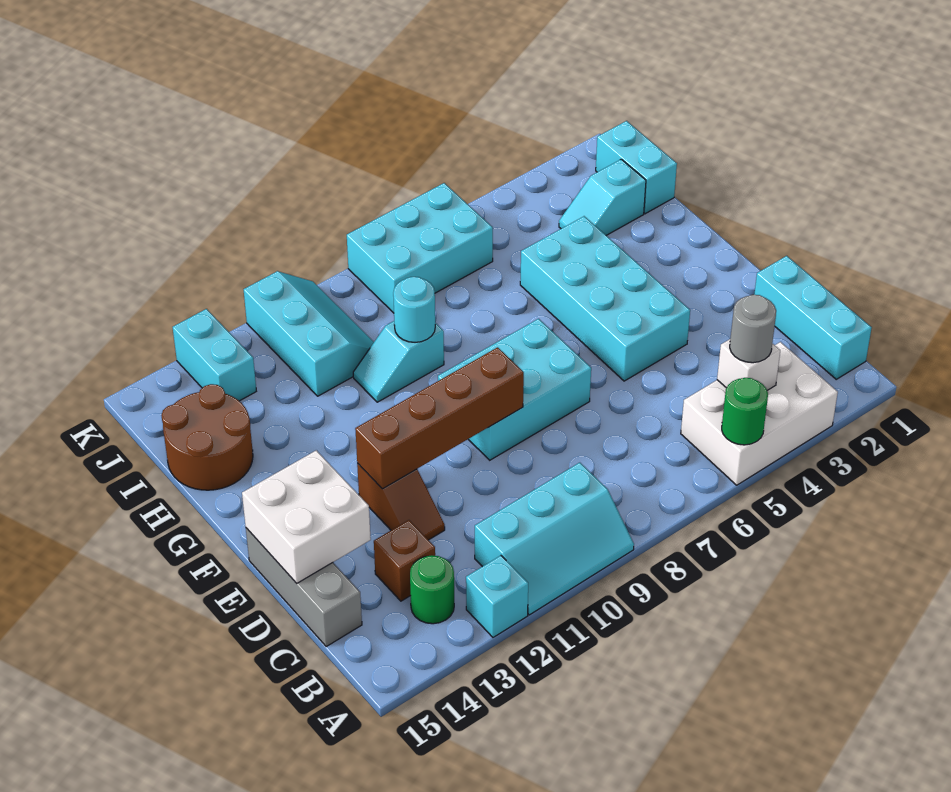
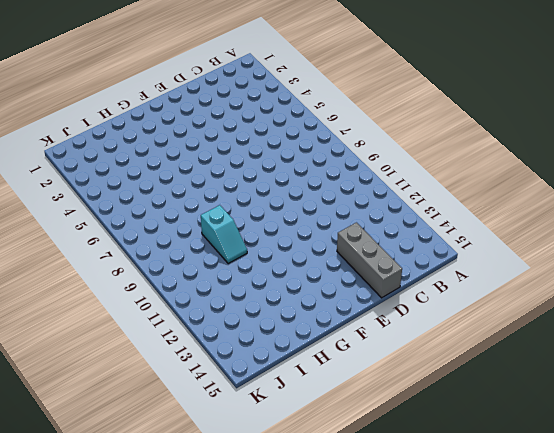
grey brick D13:D15 level 1 -> grey brick C15:E15 level 1
none -> white brick A3:B5 level 1
none -> cyan slope A9:B11 level 1 top B
none -> cyan brick A12 level 1

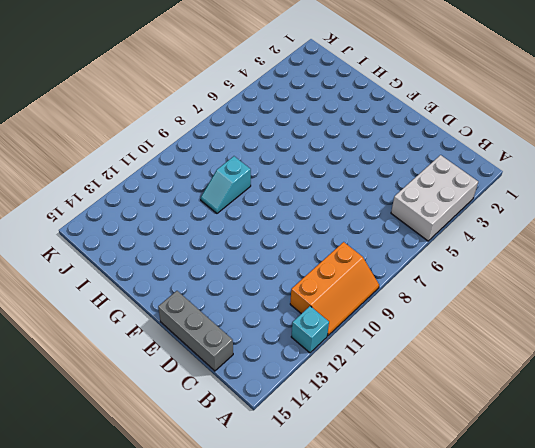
orange slope A9:B11 level 1 top B -> cyan slope A9:B11 level 1 top B
none -> cyan brick B1:D1 level 1
none -> green round brick B13 level 1
none -> brown brick C13 level 1

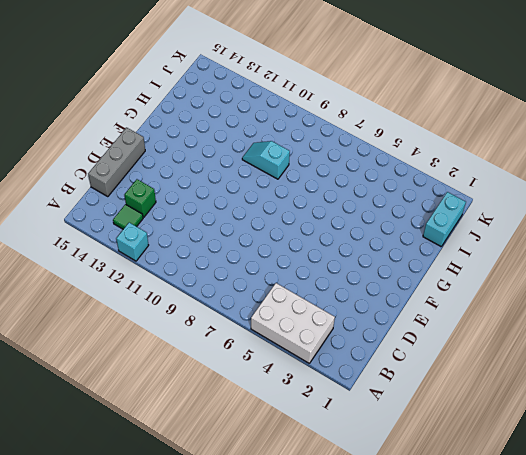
green tile B13 level 1 -> green round brick B13 level 1
green brick C13 level 1 -> brown brick C13 level 1
none -> cyan slope A9:B11 level 1 top B
none -> cyan brick B1:D1 level 1
none -> brown slope D12:E12 level 1 top E

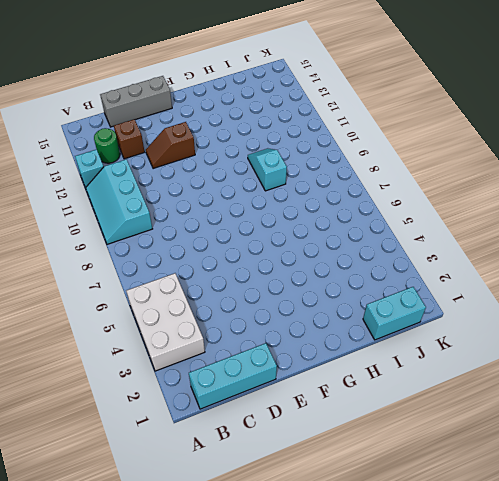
none -> cyan brick E4:H5 level 1
none -> cyan brick E7:F9 level 1
none -> brown round brick H14:I15 level 1

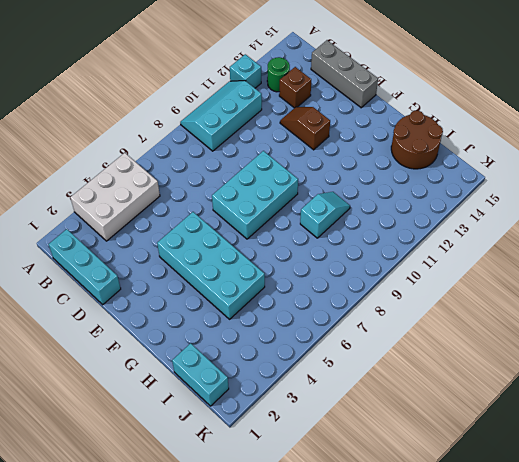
none -> cyan slope I2:I3 level 1 top 2
none -> cyan slope I10:K11 level 1 top 11
none -> cyan brick J6:K8 level 1

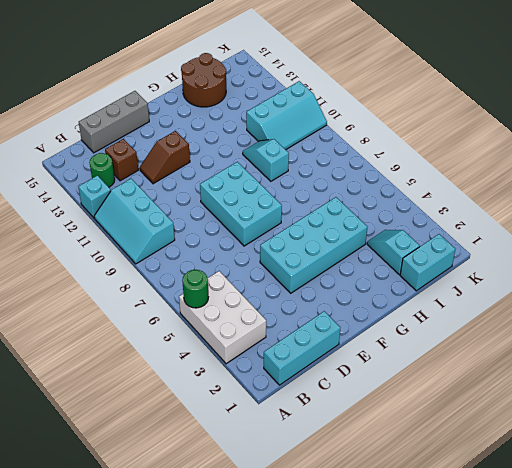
none -> cyan brick J6:K8 level 1
none -> cyan brick J13:K13 level 1
none -> white brick B4 level 2

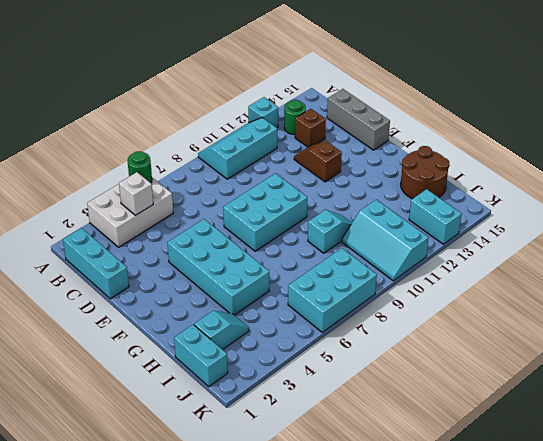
none -> white brick D14:E15 level 2
none -> brown brick E9:E12 level 2
none -> cyan round brick H9 level 2

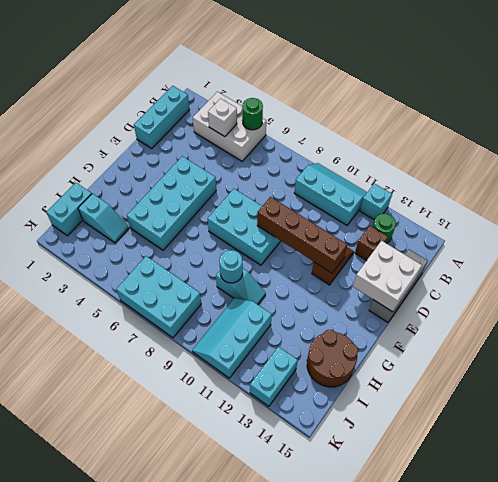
none -> grey round brick B4 level 3

